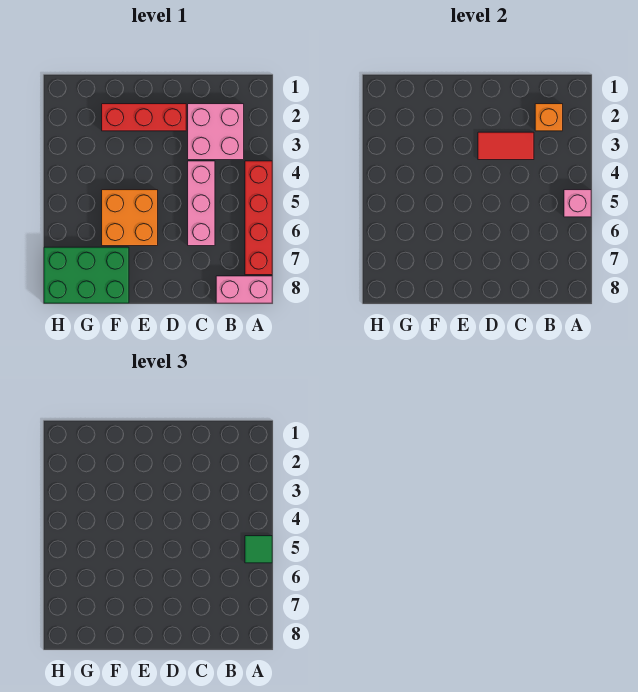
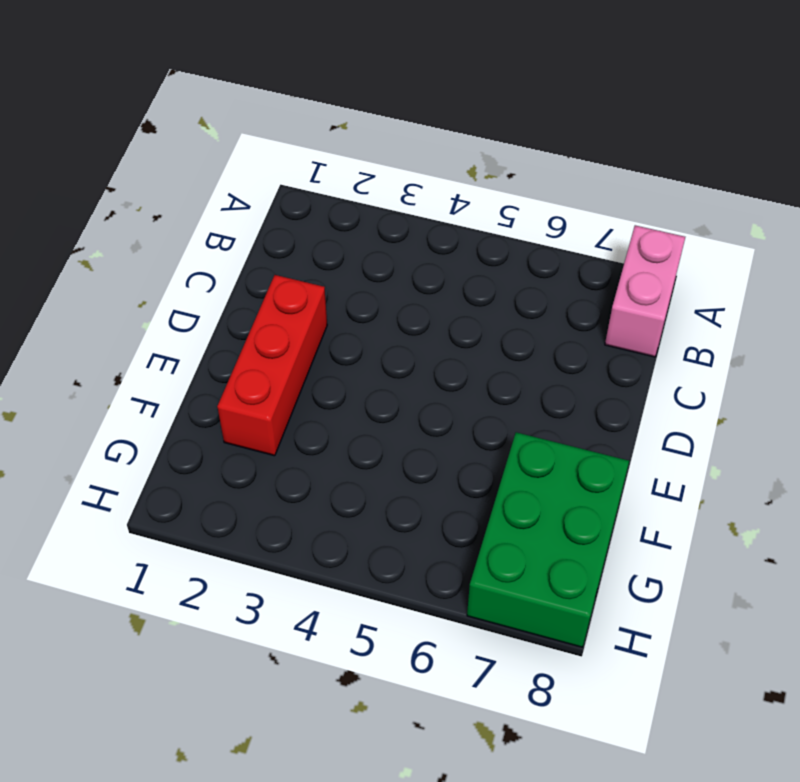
none -> red brick A4:A7 level 1
none -> pink brick B2:C3 level 1

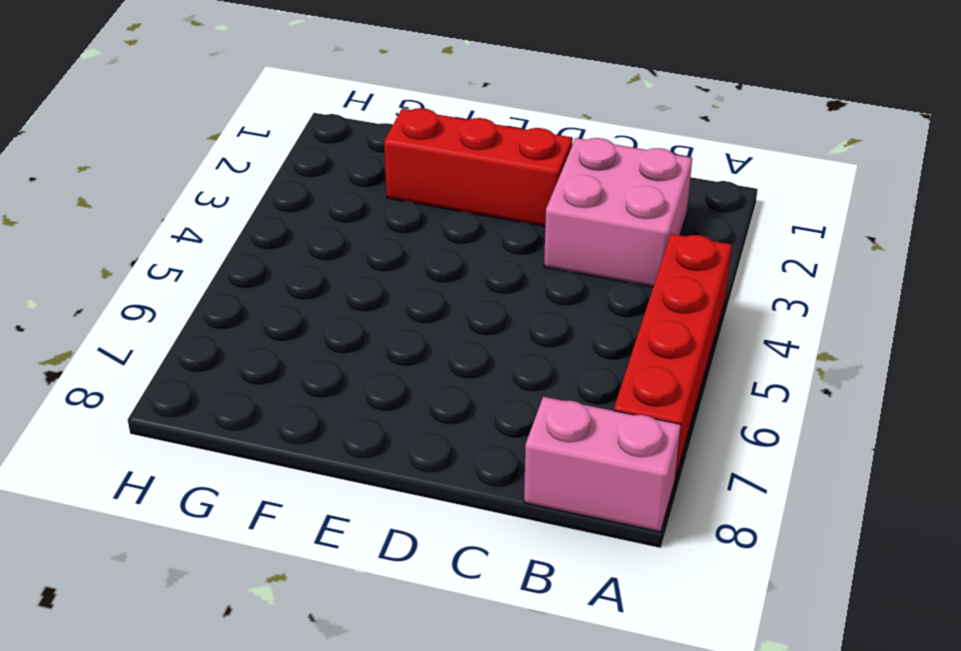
none -> pink brick C4:C6 level 1
none -> orange brick E5:F6 level 1

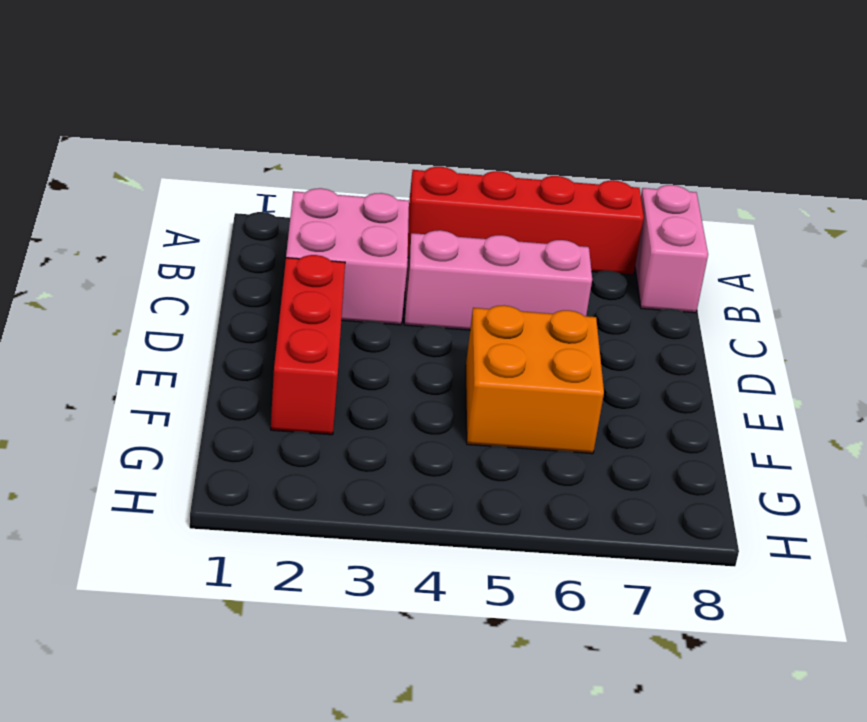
none -> green brick F7:H8 level 1
none -> pink brick A5 level 2

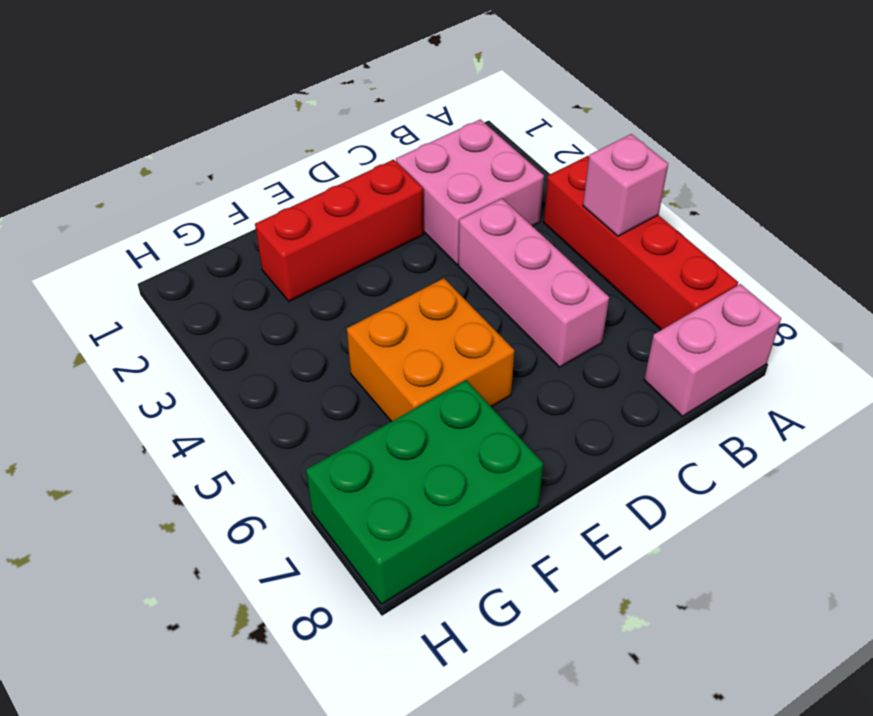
none -> orange brick B2 level 2
none -> red tile C3:D3 level 2

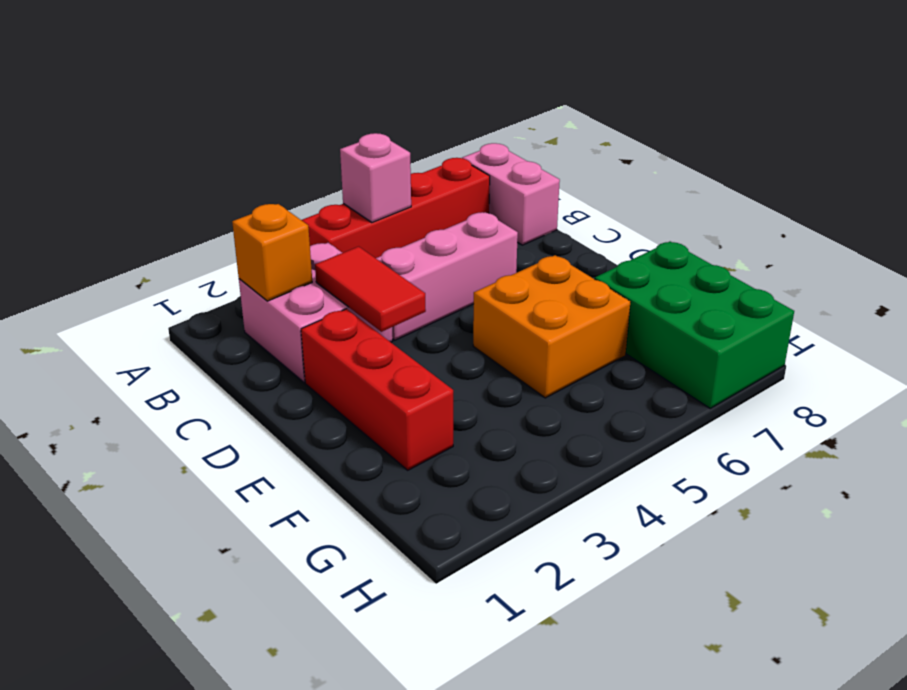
none -> green tile A5 level 3

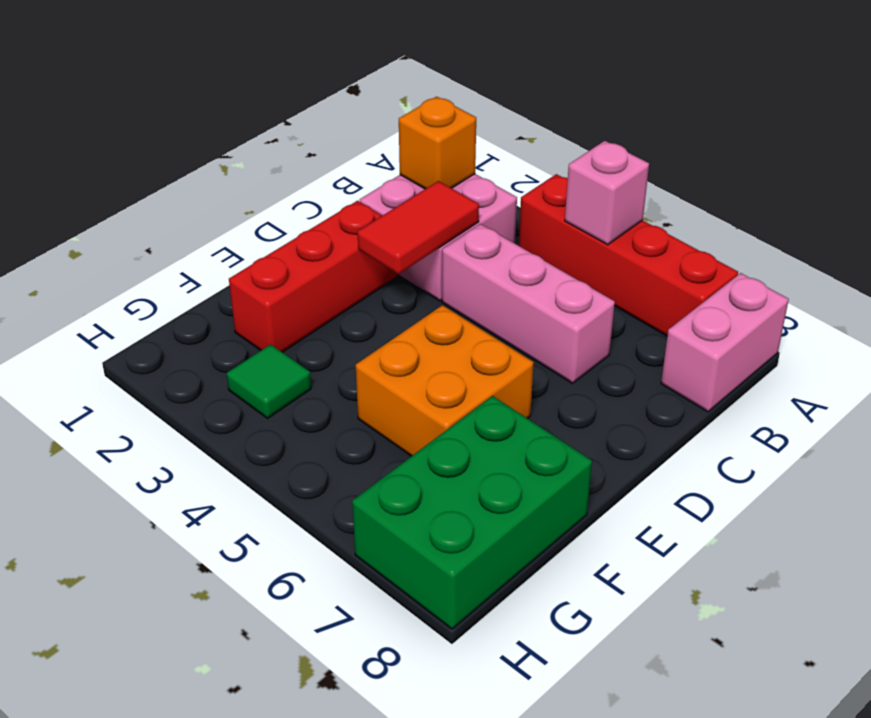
green tile G3 level 1 -> green tile A5 level 3

